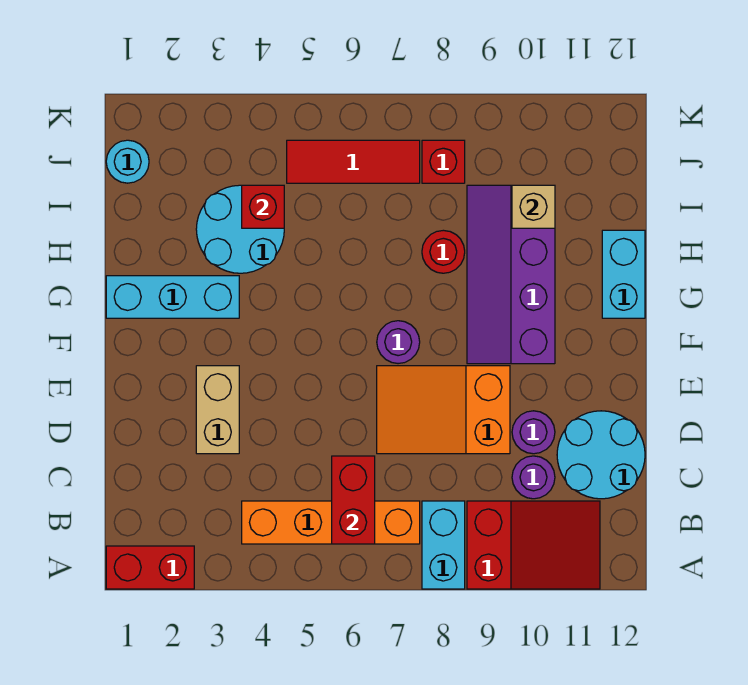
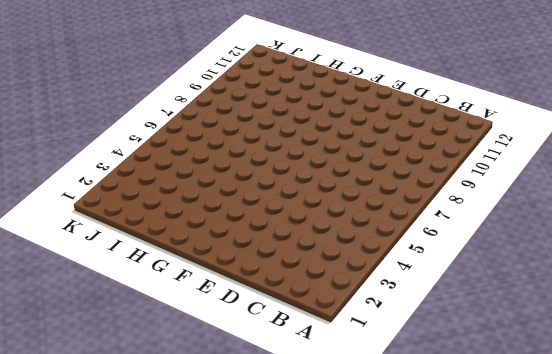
none -> red brick A1:A2 level 1
none -> cyan brick A8:B8 level 1
none -> red slope A9:B11 level 1 top 9

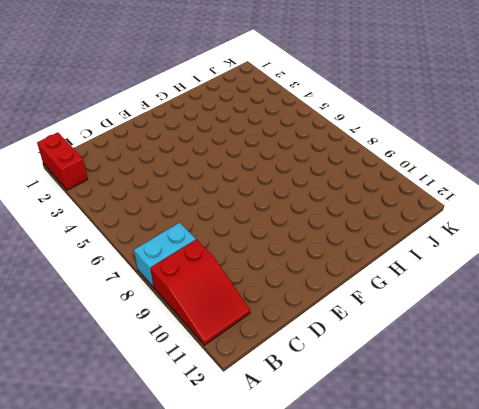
none -> orange brick B4:B7 level 1
none -> purple round brick C10 level 1
none -> cyan round brick C11:D12 level 1

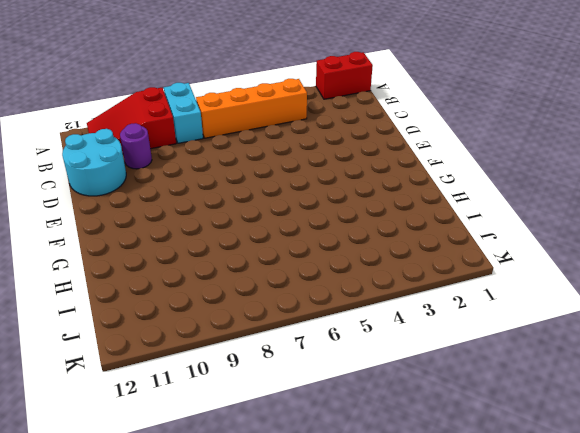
none -> tan brick D3:E3 level 1
none -> orange slope D7:E9 level 1 top 9
none -> purple round brick D10 level 1

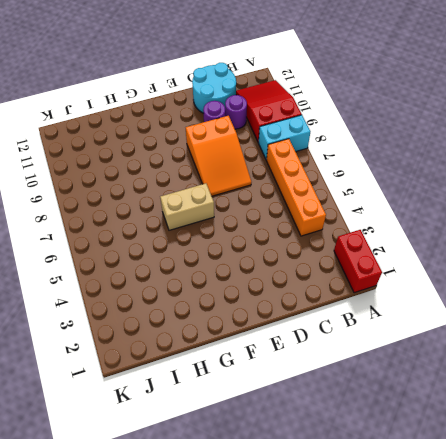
tan brick F6:G6 level 1 -> tan brick D3:E3 level 1
none -> purple round brick F7 level 1
none -> purple slope F9:I10 level 1 top 10
none -> cyan brick G1:G3 level 1

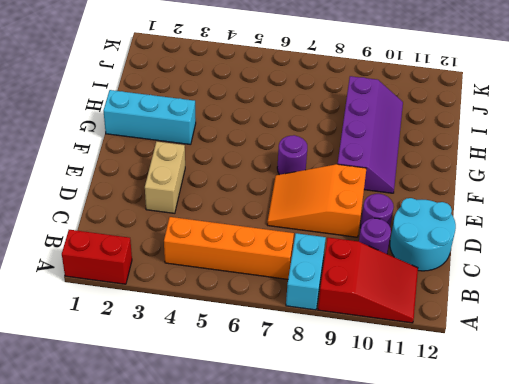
purple slope F9:I10 level 1 top 9 -> purple slope F9:I10 level 1 top 10
none -> cyan brick G12:H12 level 1
none -> cyan round brick H3:I4 level 1
none -> red round brick H8 level 1

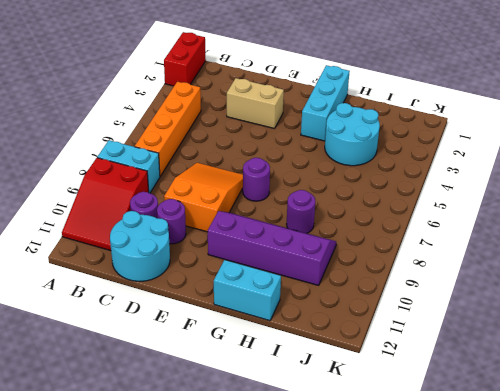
purple round brick H8 level 1 -> red round brick H8 level 1
none -> cyan round brick J1 level 1
none -> red tile J5:J7 level 1
none -> red brick J8 level 1

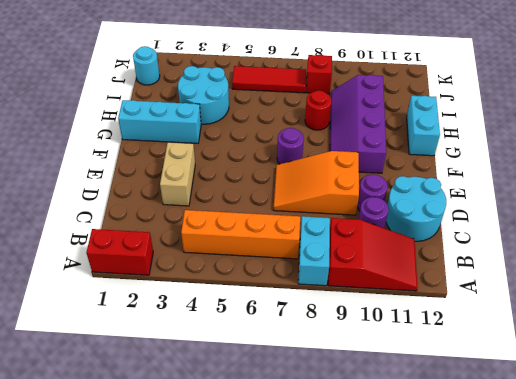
none -> red brick B6:C6 level 2
none -> red brick I4 level 2
none -> tan brick I10 level 2

